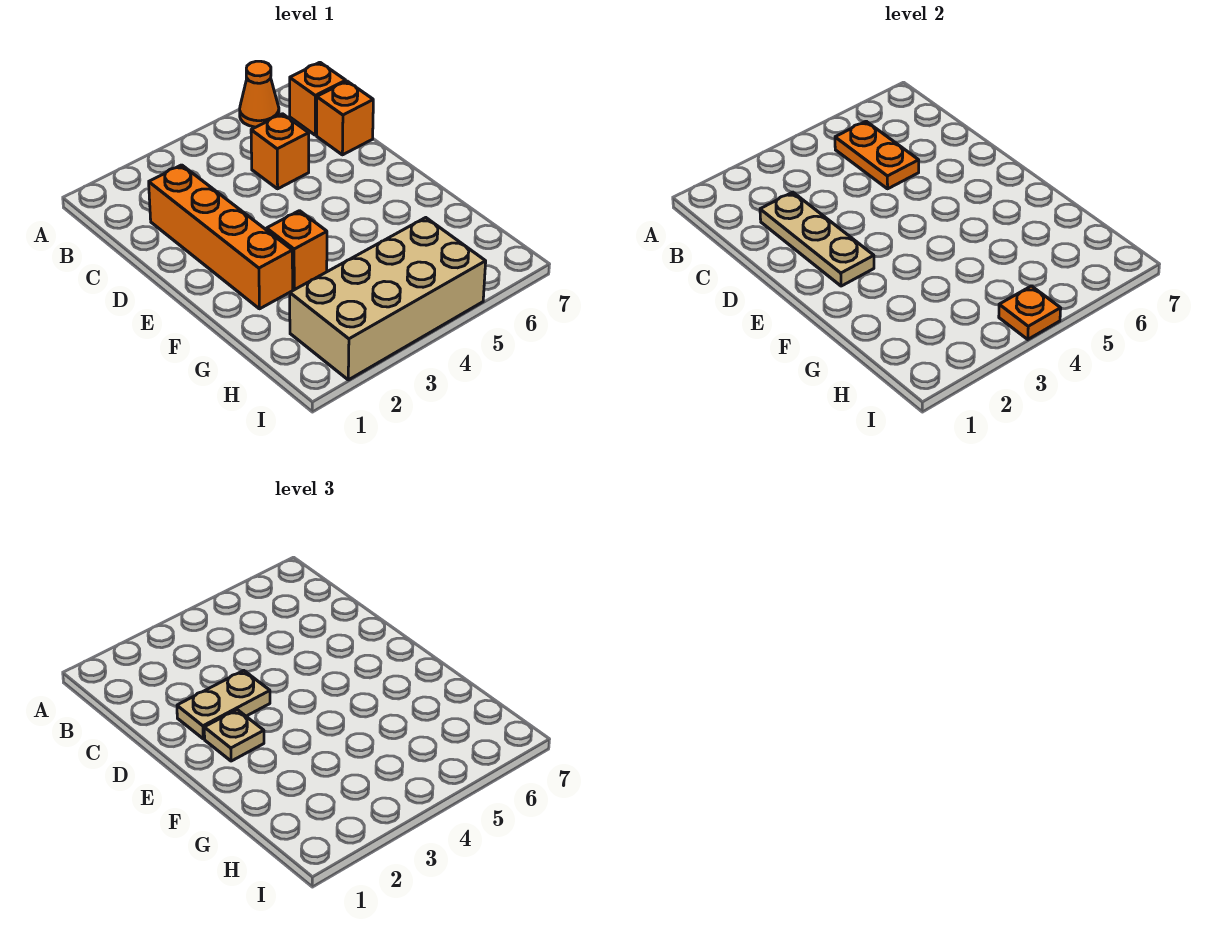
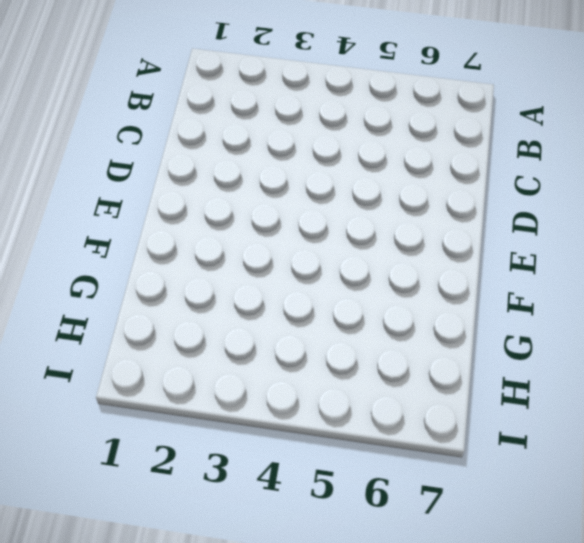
none -> orange cone A6 level 1
none -> orange brick B7 level 1
none -> orange brick C2:F2 level 1

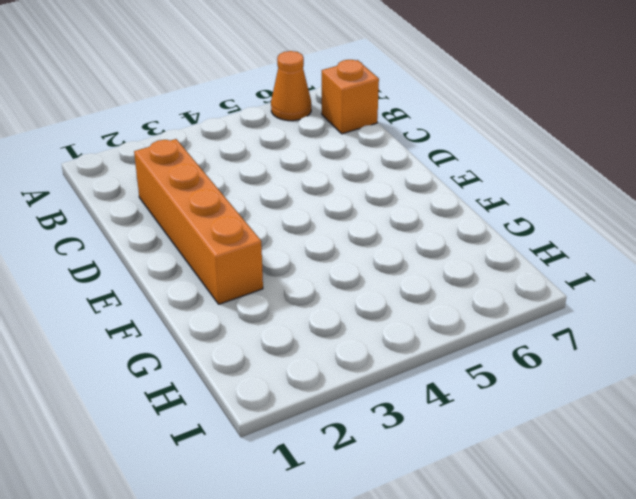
none -> orange brick C5 level 1
none -> orange brick C7 level 1
none -> orange brick F3 level 1

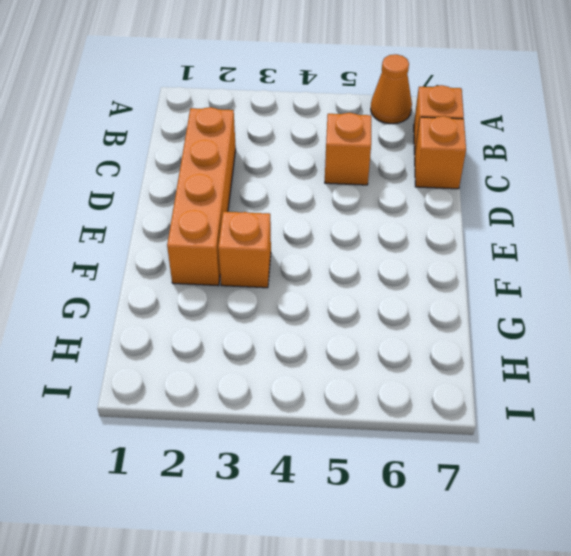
none -> tan brick H2:I5 level 1
none -> orange plate B5:C5 level 2
none -> tan plate C2:E2 level 2

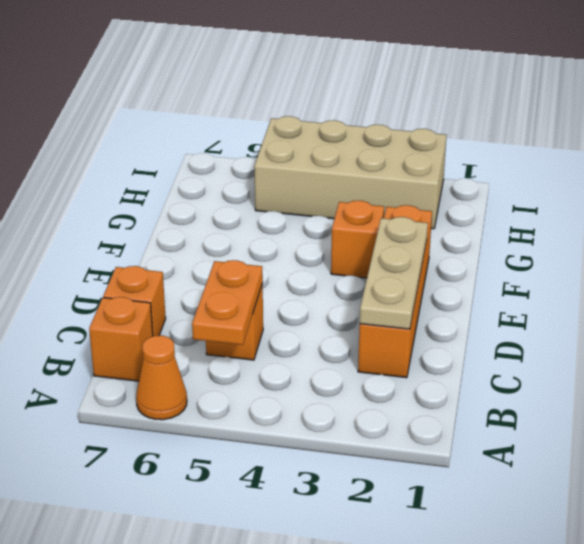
none -> orange plate I4 level 2
none -> tan plate D2:D3 level 3
none -> tan plate E2 level 3

